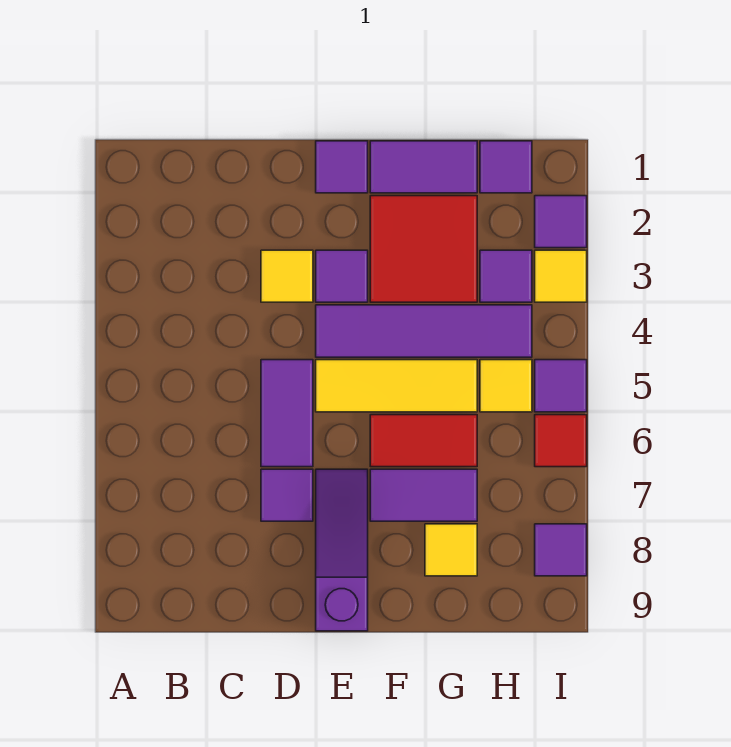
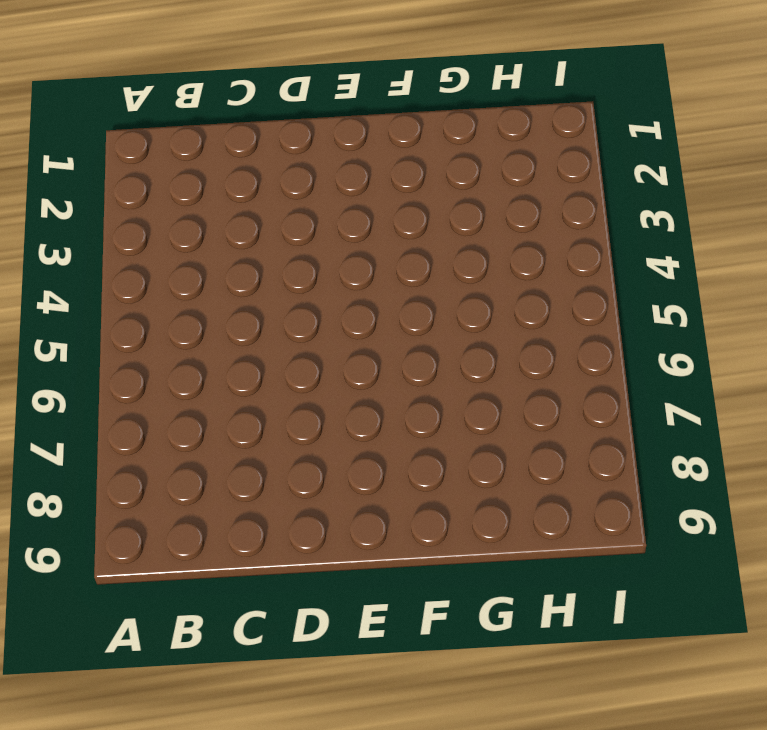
none -> yellow tile D3 level 1
none -> purple tile D5:D6 level 1
none -> purple tile D7 level 1

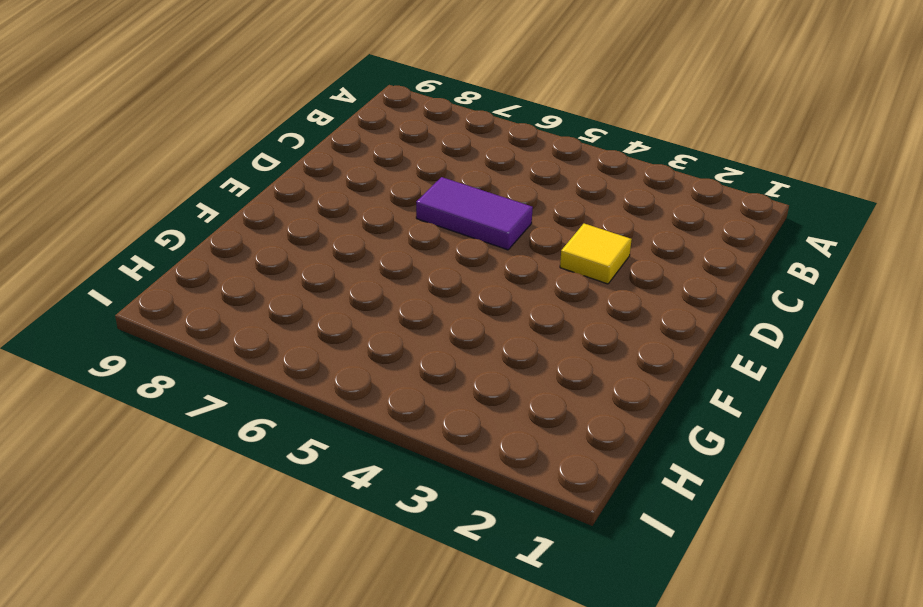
none -> purple tile D7 level 1
none -> purple tile E1 level 1
none -> purple tile E3 level 1

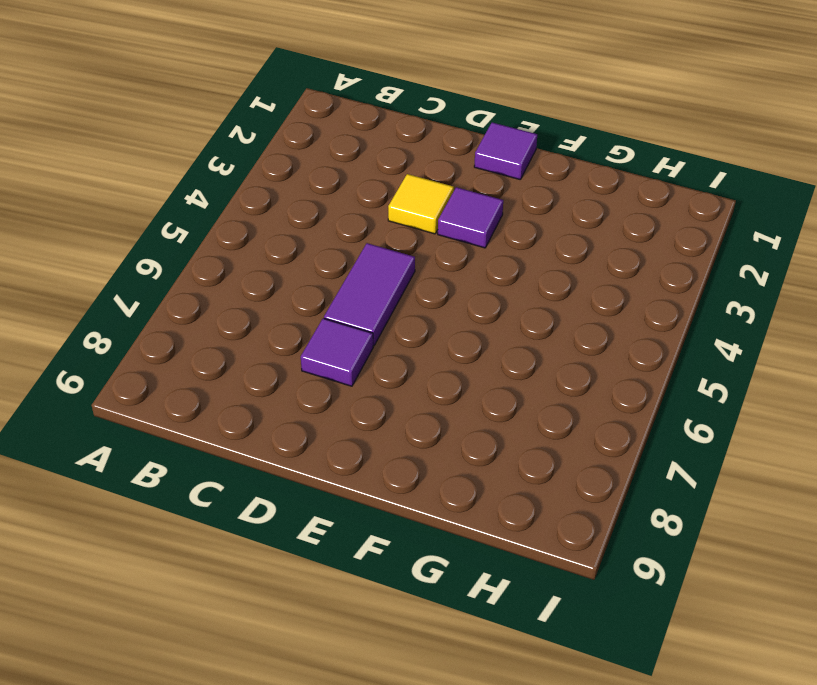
none -> purple tile E4:H4 level 1
none -> yellow tile E5:G5 level 1
none -> purple slope E7:E9 level 1 top 9

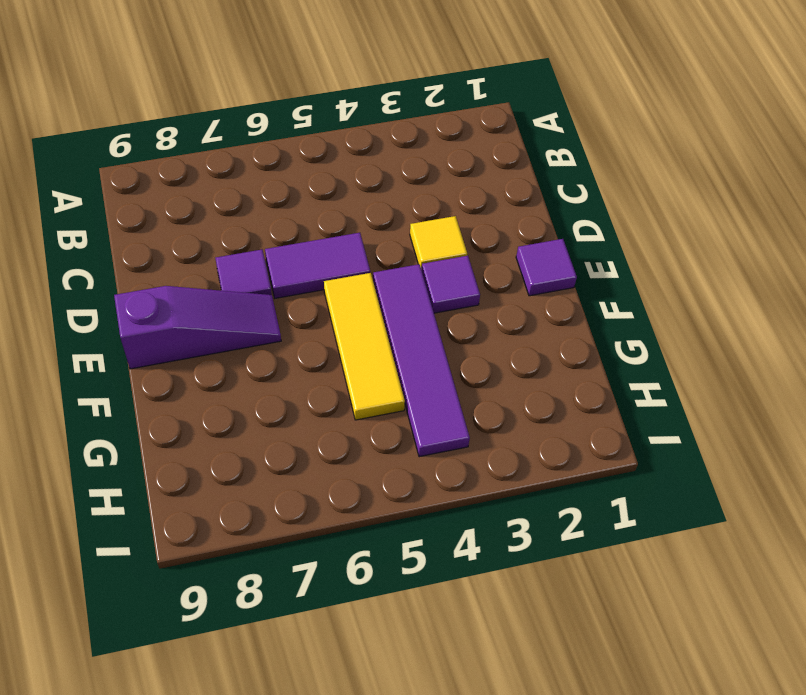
none -> purple tile F1:G1 level 1
none -> red tile F2:G3 level 1
none -> red tile F6:G6 level 1

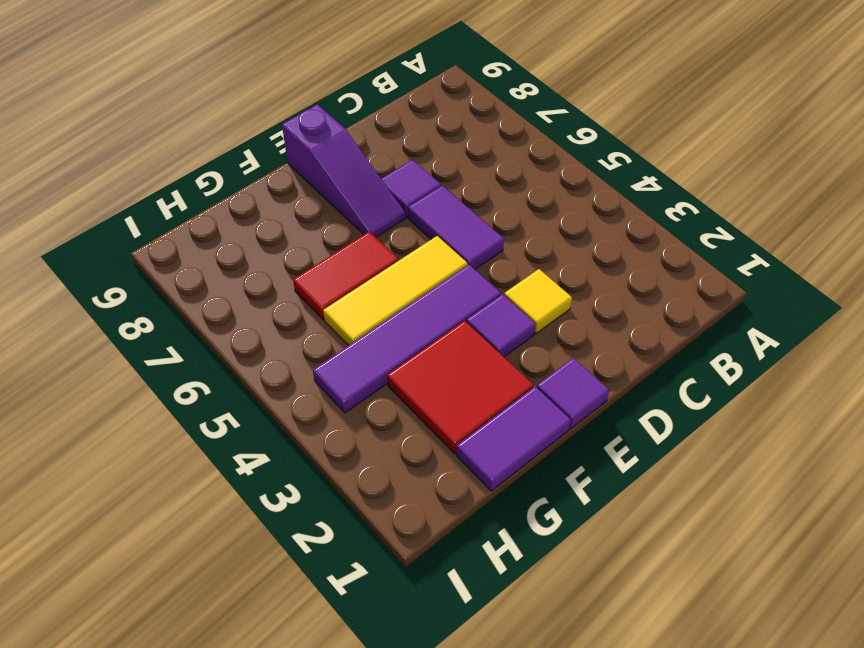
none -> purple tile F7:G7 level 1
none -> yellow tile G8 level 1
none -> purple tile H1 level 1

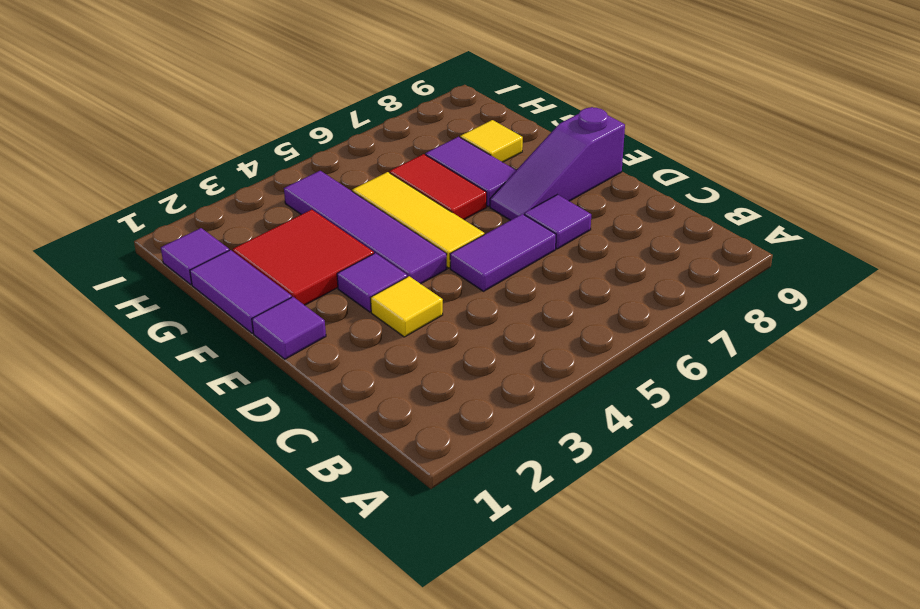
none -> purple tile H3 level 1
none -> yellow tile H5 level 1
none -> purple tile I2 level 1

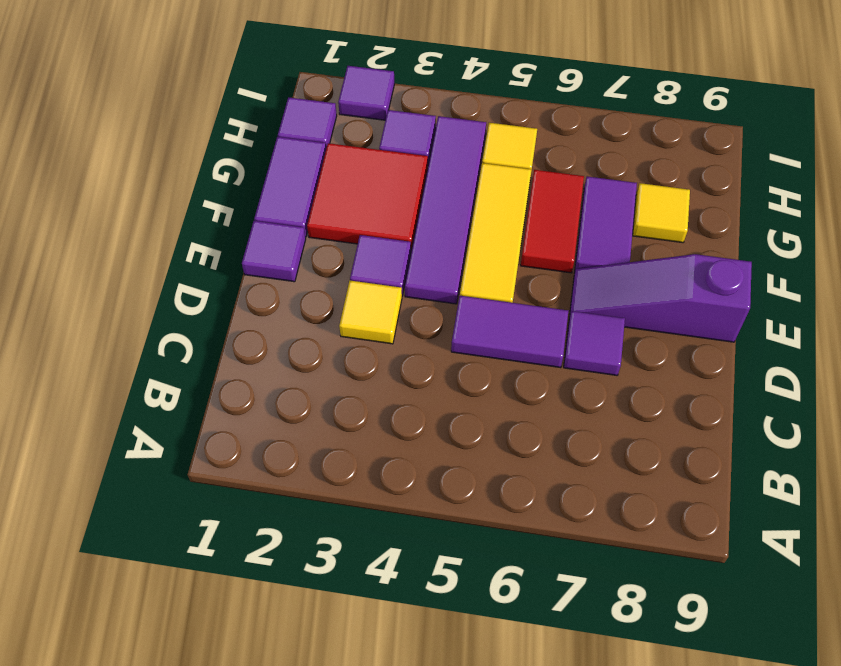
none -> yellow tile I3 level 1
none -> purple tile I5 level 1
none -> red tile I6 level 1

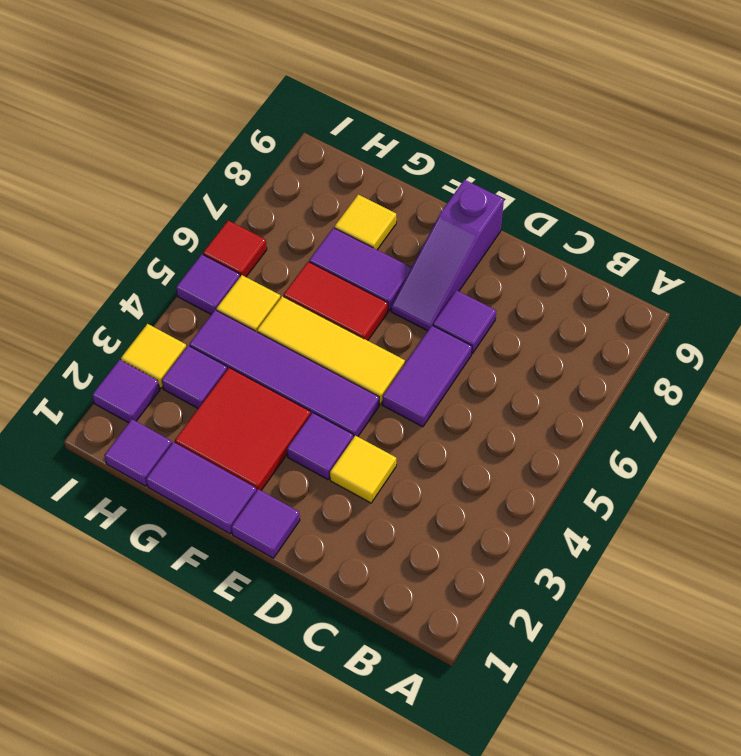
none -> purple tile I8 level 1

